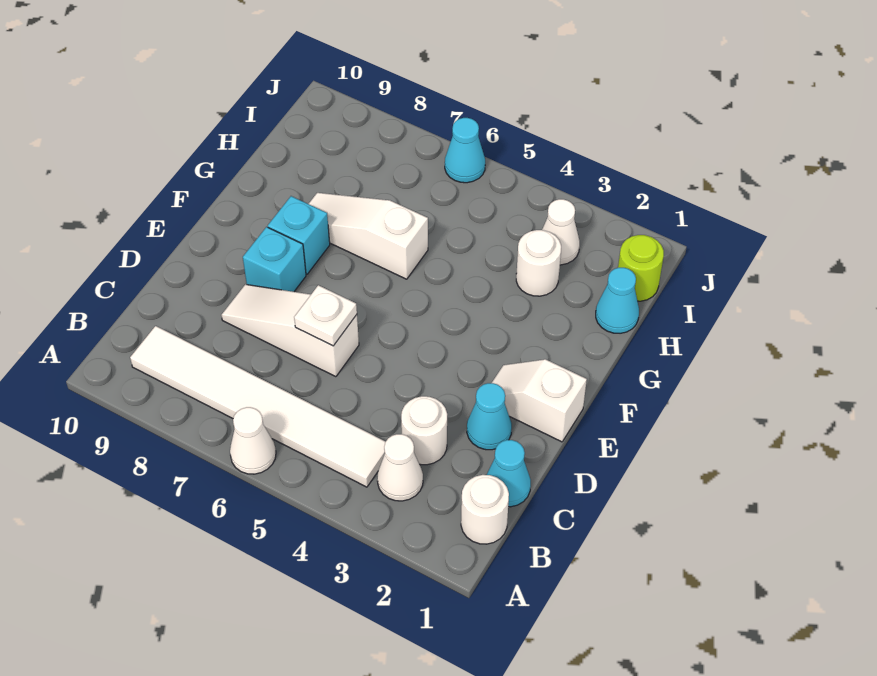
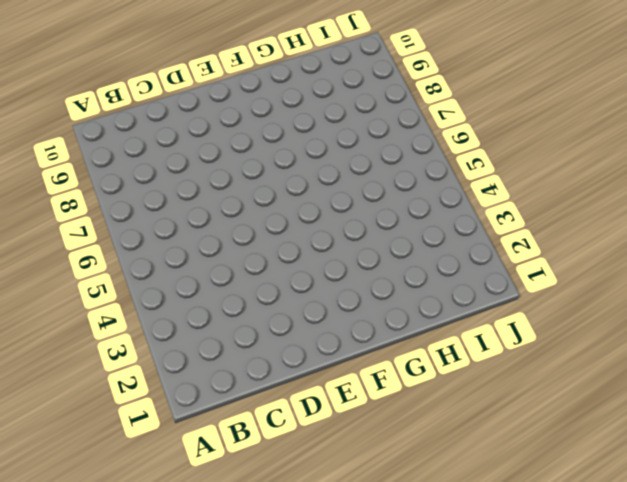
none -> white cone A6 level 1
none -> white round brick B1 level 1
none -> white cone B3 level 1

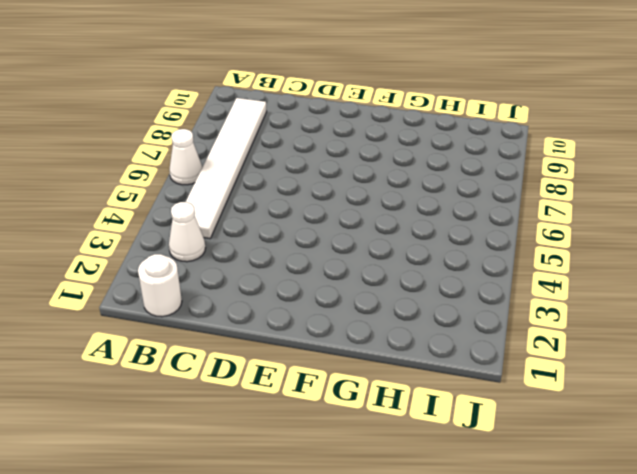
none -> cyan cone C1 level 1
none -> white round brick C3 level 1
none -> cyan cone D2 level 1

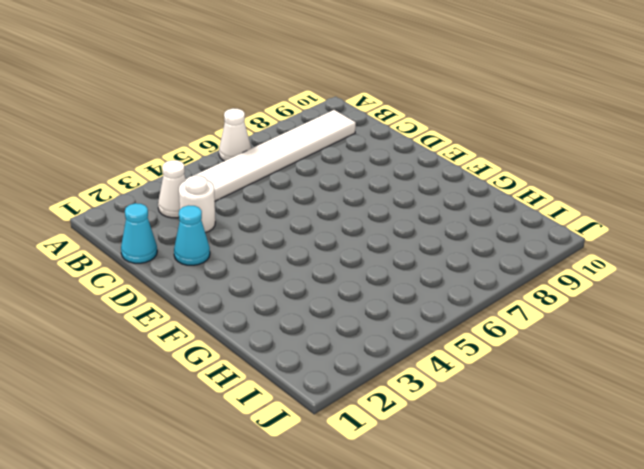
none -> white round brick B1 level 1
none -> white slope D6:D8 level 1 top 6
none -> white slope E1:E2 level 1 top 1

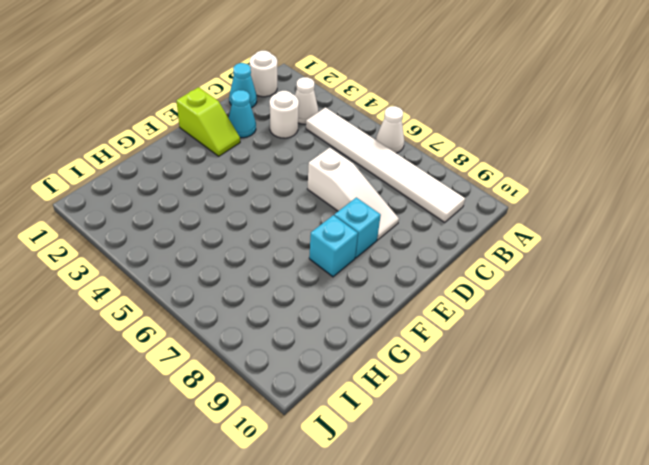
lime slope E1:E2 level 1 top 1 -> white slope E1:E2 level 1 top 1
none -> white slope G6:G8 level 1 top 6
none -> cyan cone H1 level 1
none -> white round brick H3 level 1

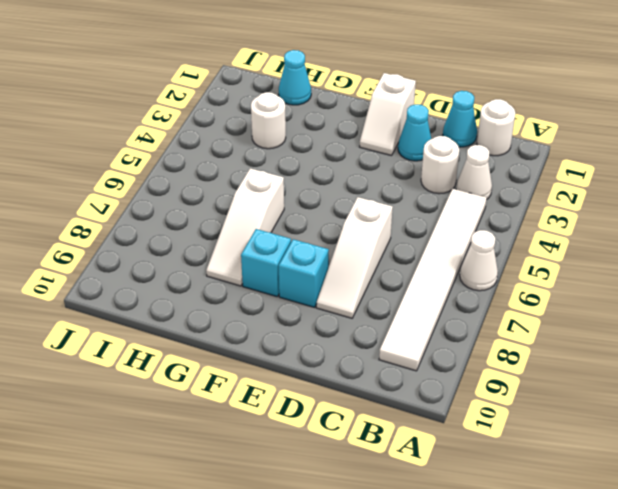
none -> lime round brick I1 level 1
none -> white cone I3 level 1
none -> cyan cone J6 level 1

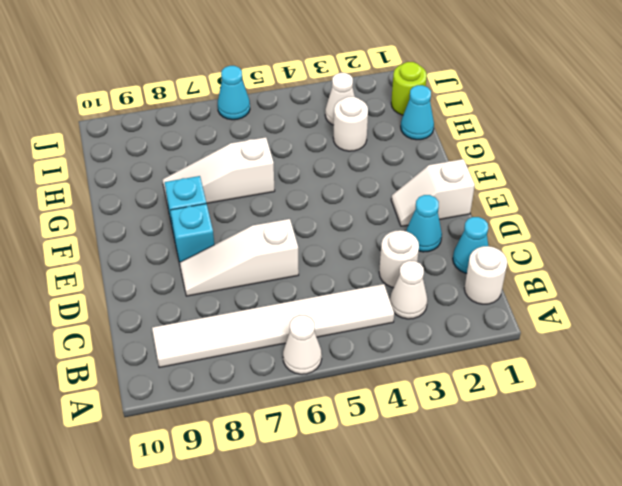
none -> white plate D6 level 2

